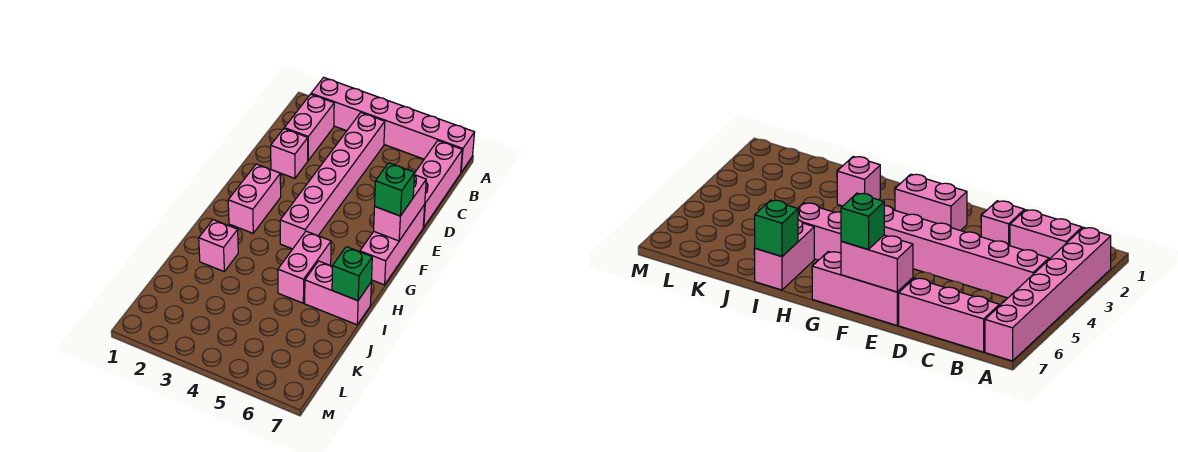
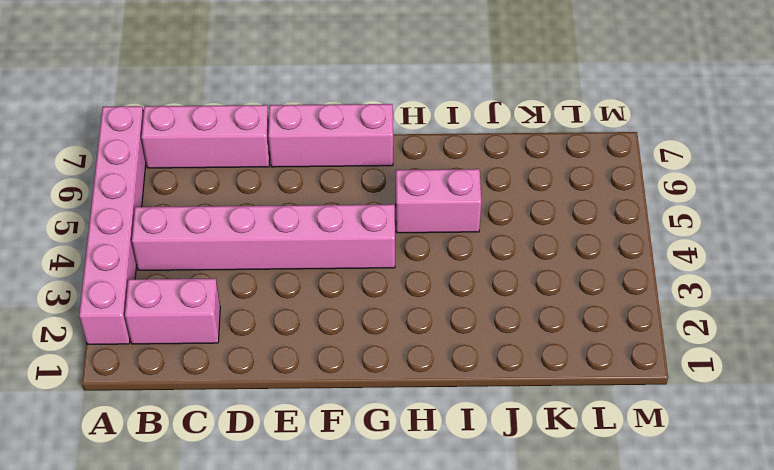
none -> pink brick D2 level 1
none -> pink brick F2:G2 level 1
none -> pink brick I2 level 1

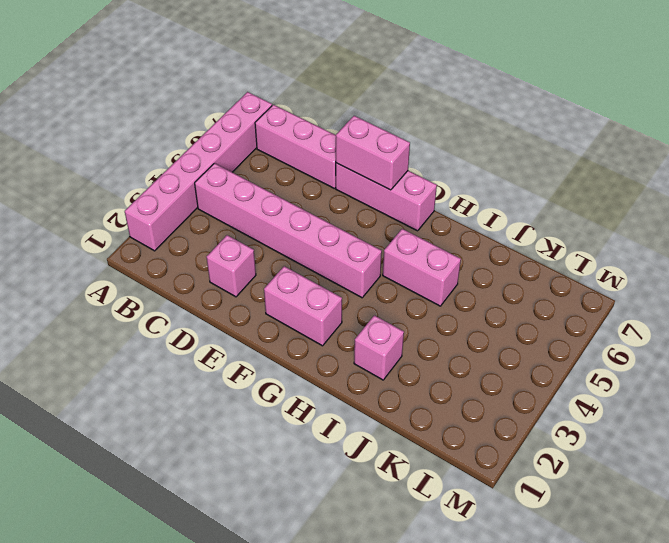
none -> pink brick B2:C2 level 1
none -> pink brick I6:I7 level 1
none -> green brick I7 level 2

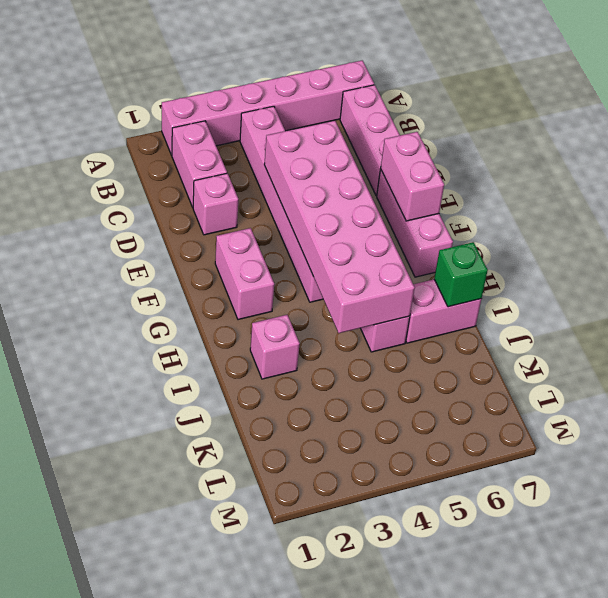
pink brick D4:I5 level 2 -> none
none -> green brick F7 level 3

